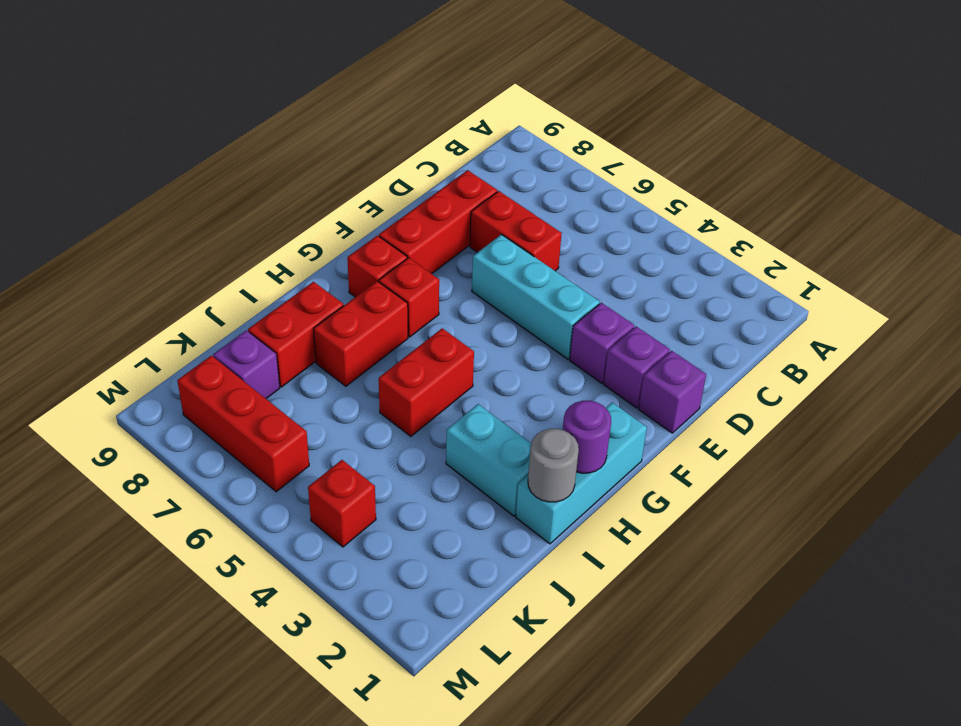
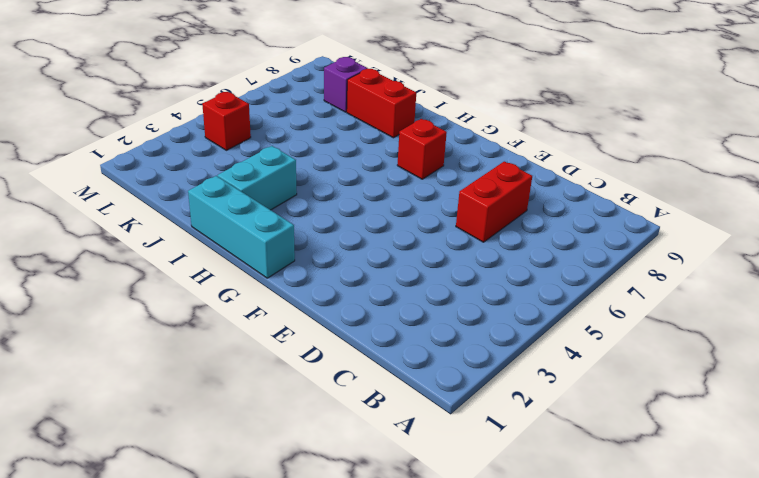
none -> red brick D8:F8 level 1
none -> purple brick E1 level 1
none -> purple brick E2 level 1

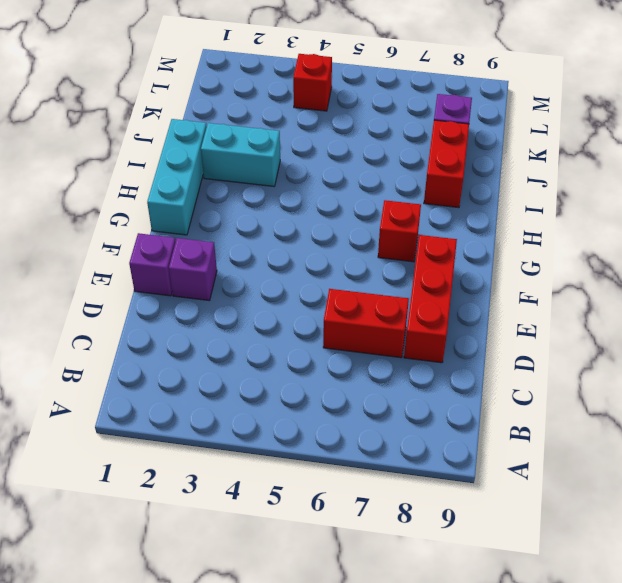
none -> purple brick E3 level 1
none -> cyan brick E4:E6 level 1
none -> red brick G8 level 1

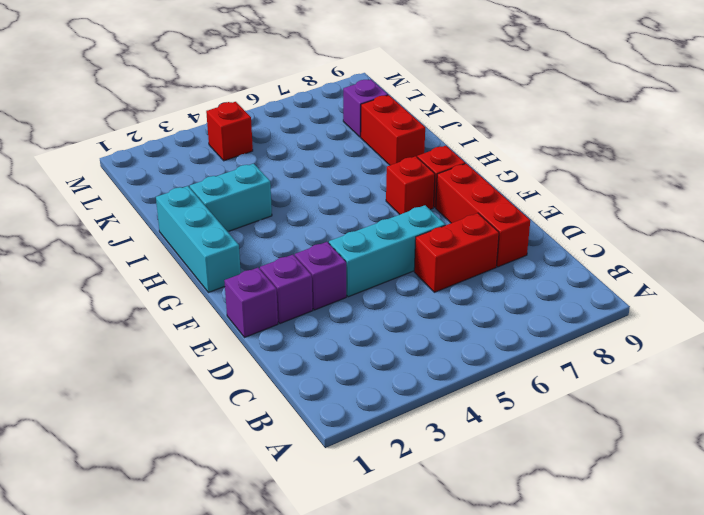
none -> red brick H5:I5 level 1
none -> red brick H7:I7 level 1
none -> red brick L6:L8 level 1

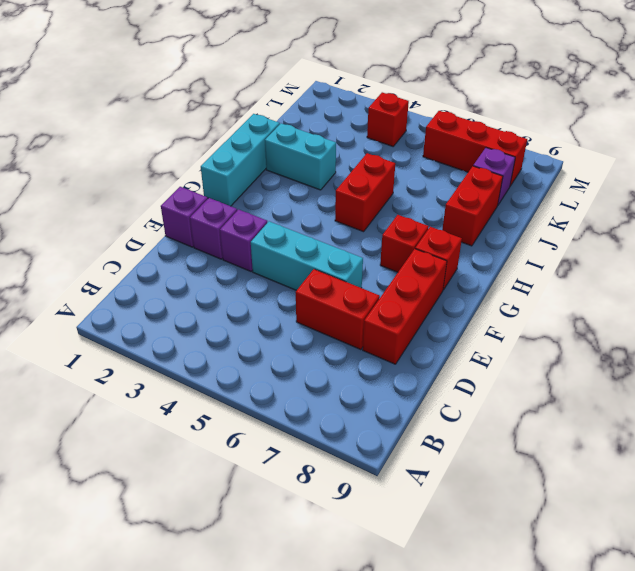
none -> red brick H7:I7 level 1
none -> purple round brick H1 level 2
none -> grey round brick I1 level 2

